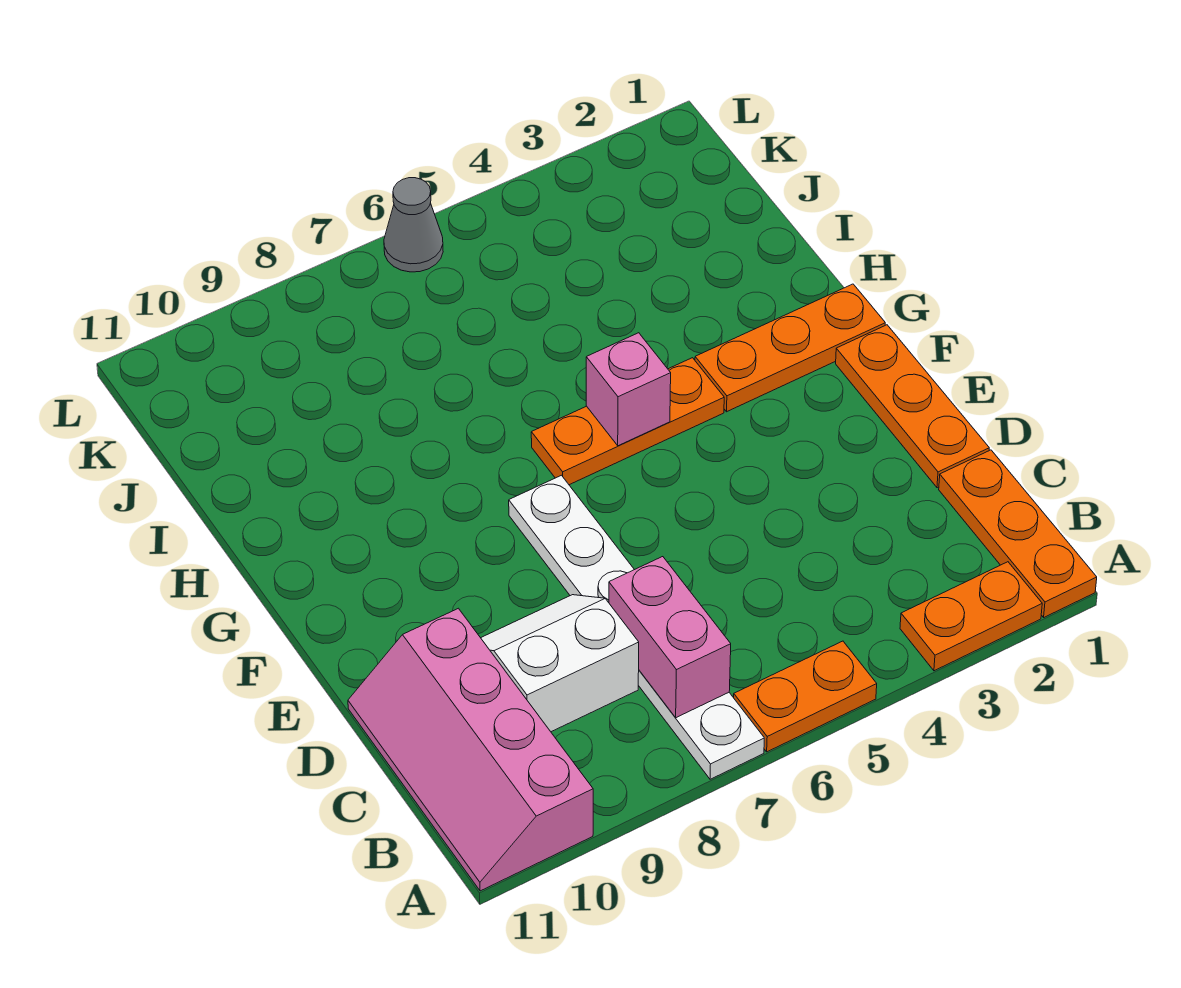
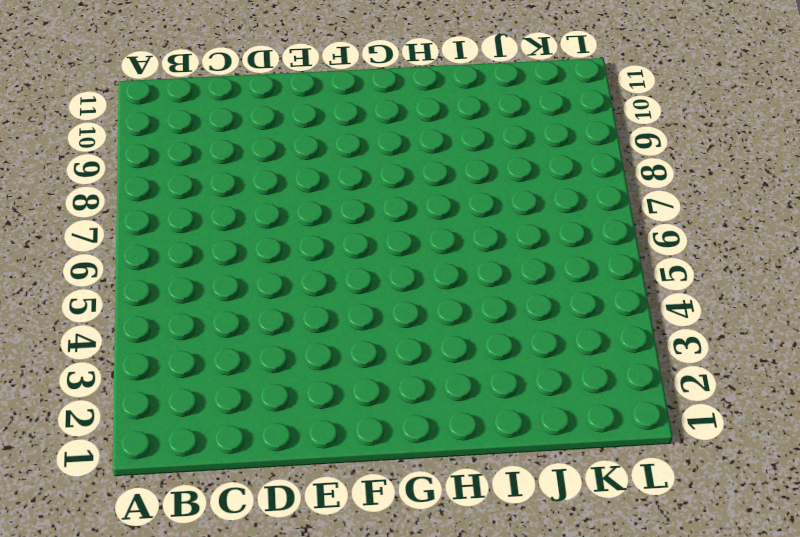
none -> orange plate A1:C1 level 1
none -> orange plate A2:A3 level 1
none -> orange plate A5:A6 level 1

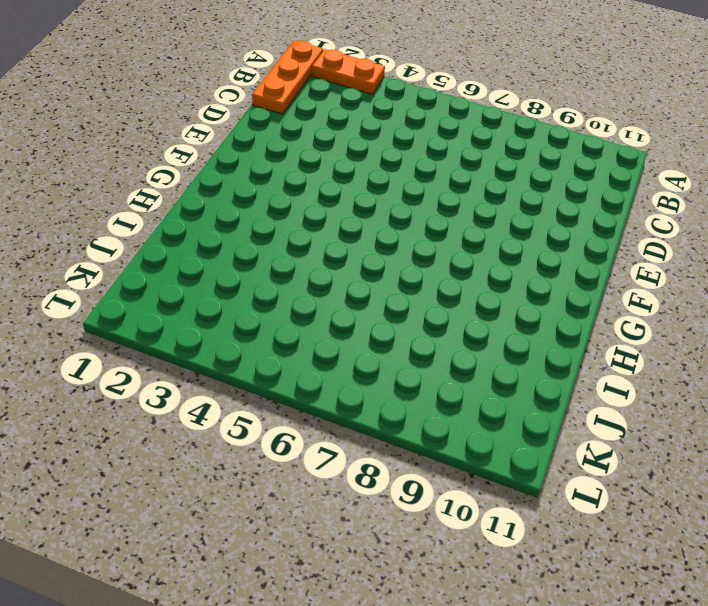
none -> orange plate A5:A6 level 1
none -> white plate A7:F7 level 1
none -> pink slope A10:D11 level 1 top 10

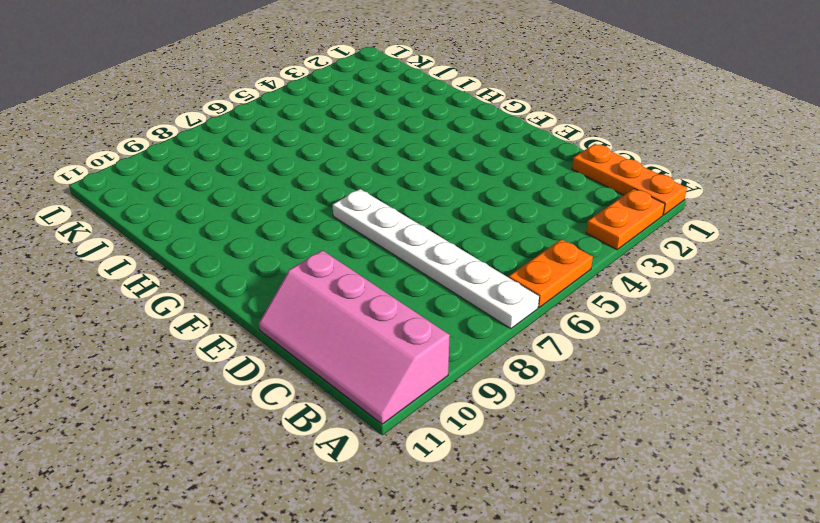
none -> white slope C8:D9 level 1 top C
none -> orange plate D1:F1 level 1
none -> orange plate G1:G3 level 1

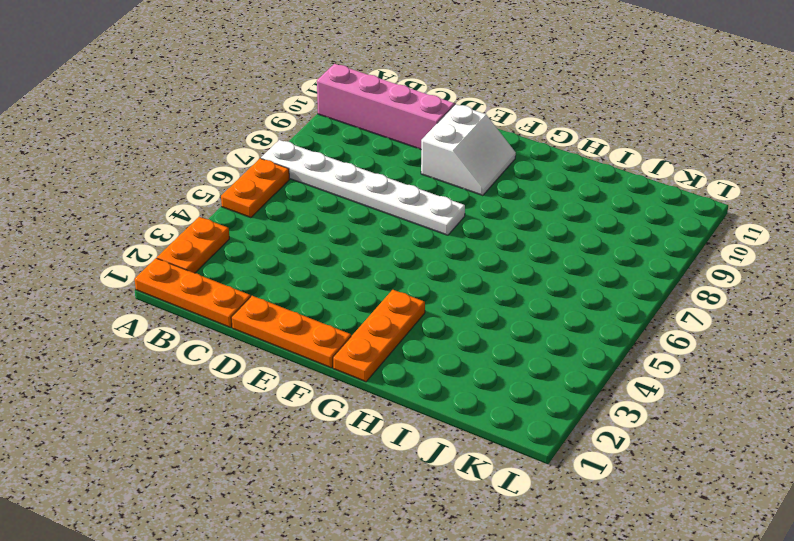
white slope E9:F10 level 1 top E -> white slope C8:D9 level 1 top C
none -> orange plate G4:G6 level 1
none -> grey cone L6 level 1
none -> pink brick B7:C7 level 2

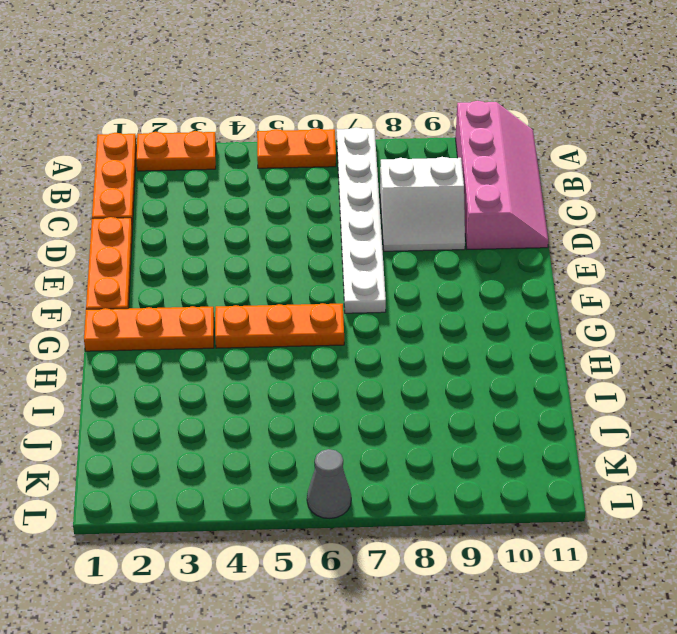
none -> pink brick B7:C7 level 2
none -> pink brick G5 level 2

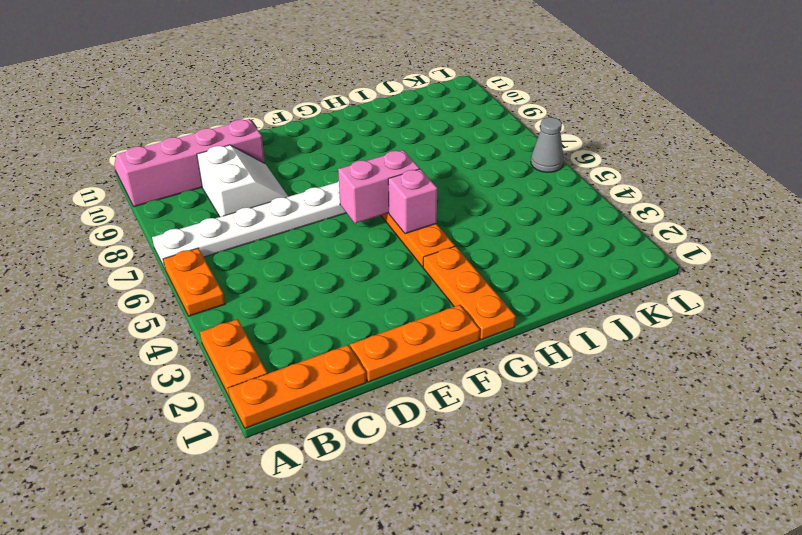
pink brick F6:G6 level 2 -> pink brick B7:C7 level 2

